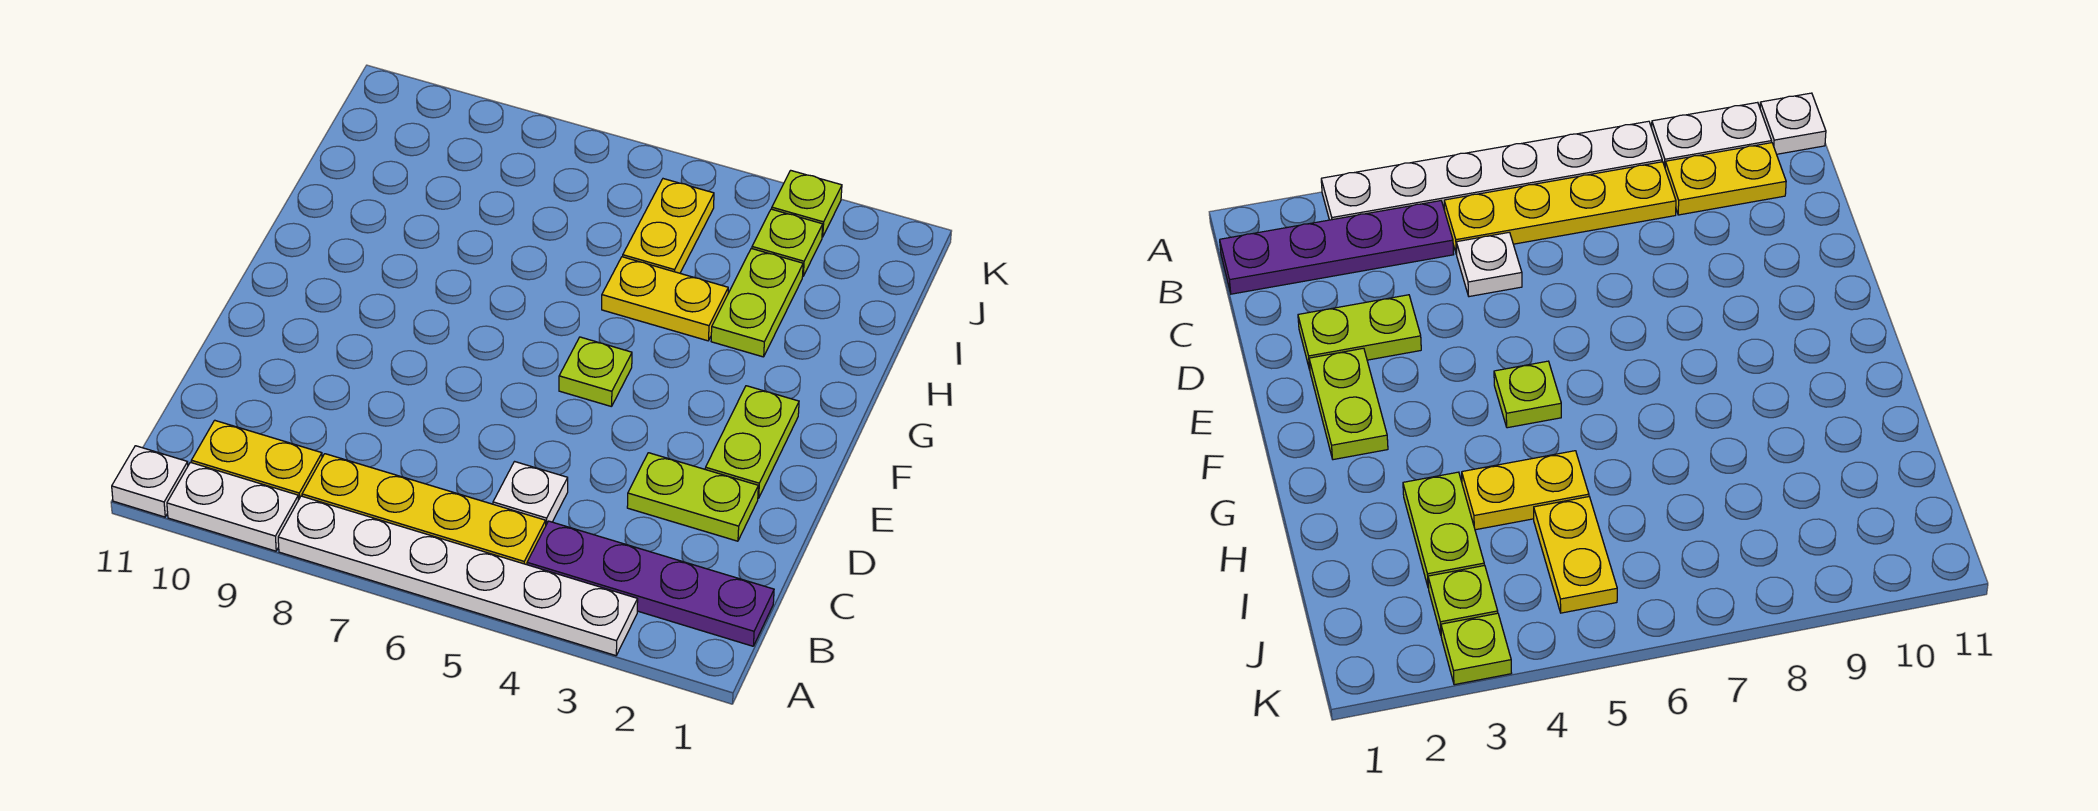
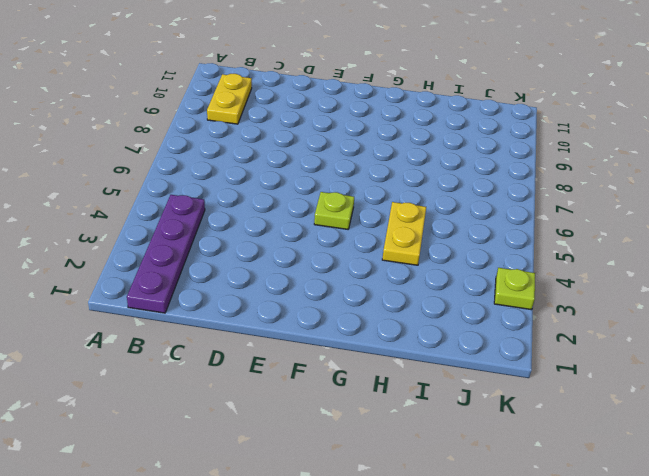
none -> white plate A3:A8 level 1
none -> white plate A9:A10 level 1
none -> white plate A11 level 1

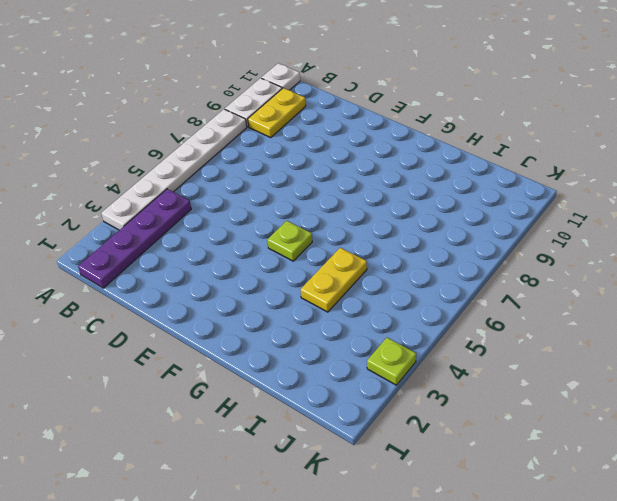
none -> yellow plate B5:B8 level 1
none -> white plate C5 level 1
none -> lime plate D2:D3 level 1

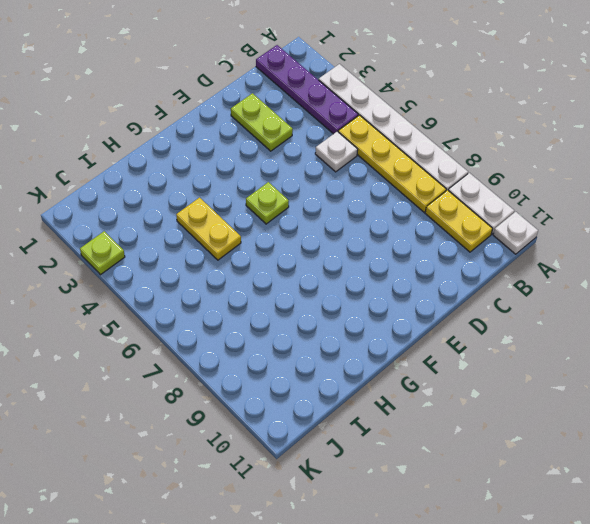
none -> lime plate E2:F2 level 1
none -> lime plate H3:I3 level 1
none -> yellow plate I5:J5 level 1

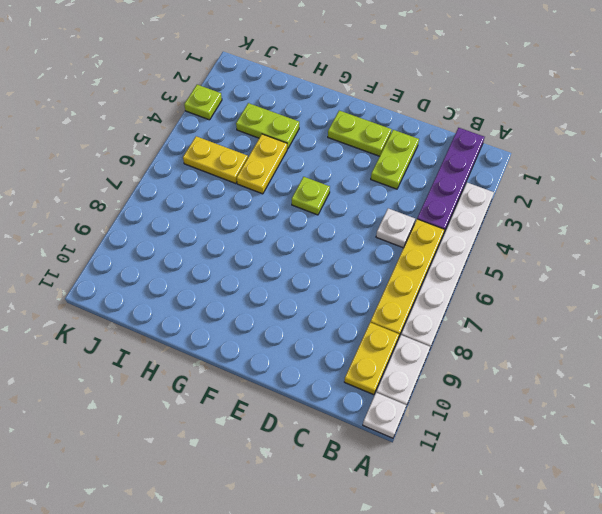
none -> lime plate J3 level 1

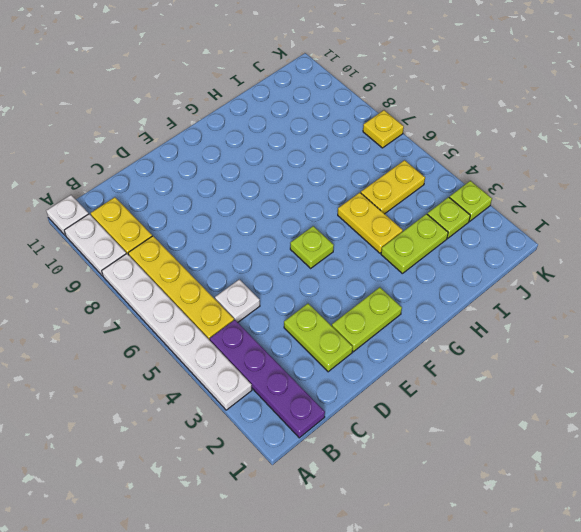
yellow plate K7 level 1 -> none

